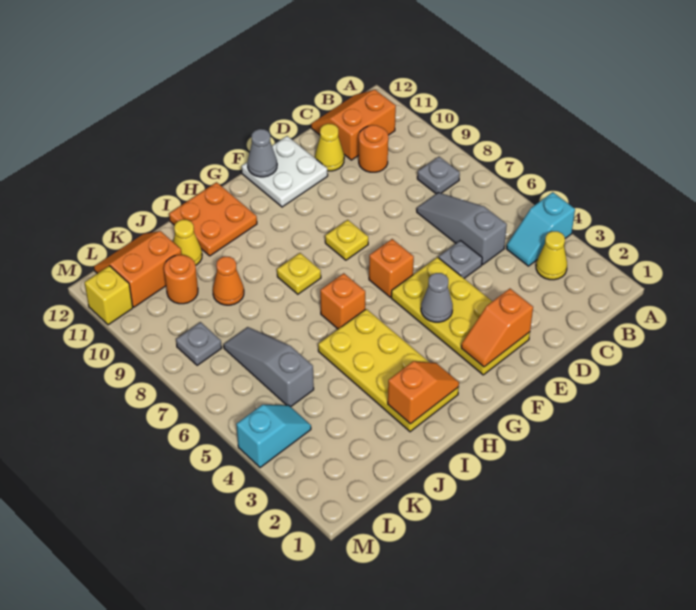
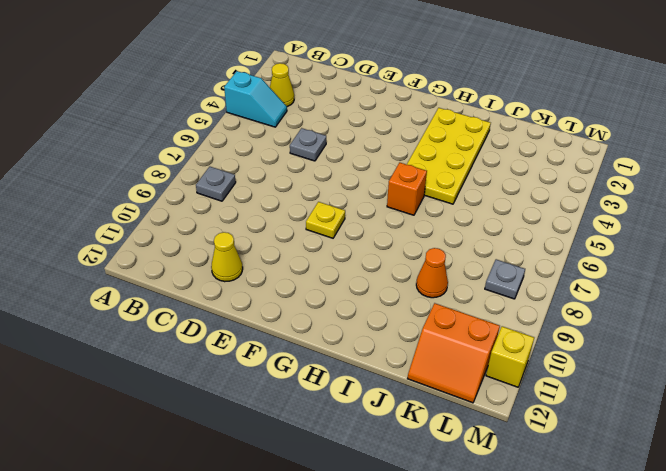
none -> orange slope B11:C12 level 1 top 11
none -> grey slope C5:C7 level 1 top 5
none -> orange round brick C10 level 1

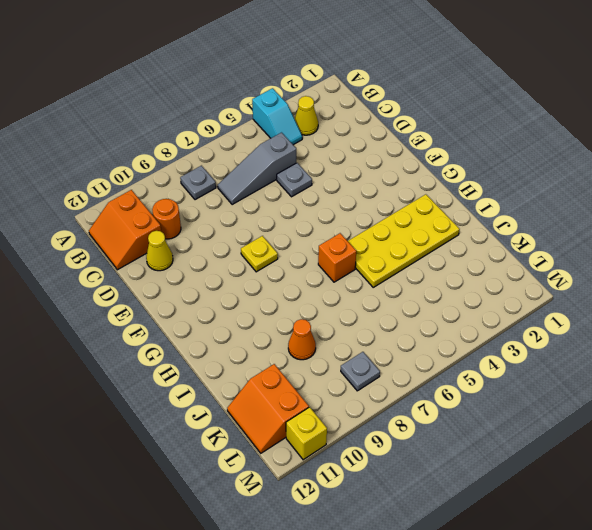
none -> yellow plate E2:F5 level 1
none -> white plate E11:F12 level 1
none -> orange brick F6 level 1

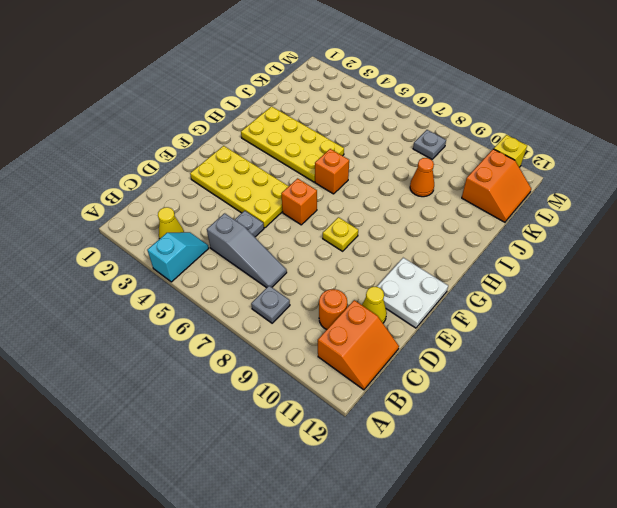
none -> yellow plate H8 level 1
none -> orange plate H11:I12 level 1
none -> yellow cone J11 level 1

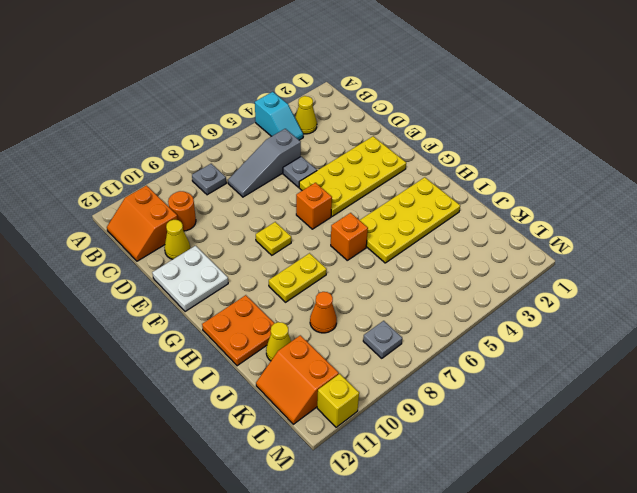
yellow plate H8:H9 level 1 -> yellow plate H8 level 1
none -> grey slope K5:K7 level 1 top 5
none -> orange round brick K10 level 1
none -> cyan slope L4:M4 level 1 top M

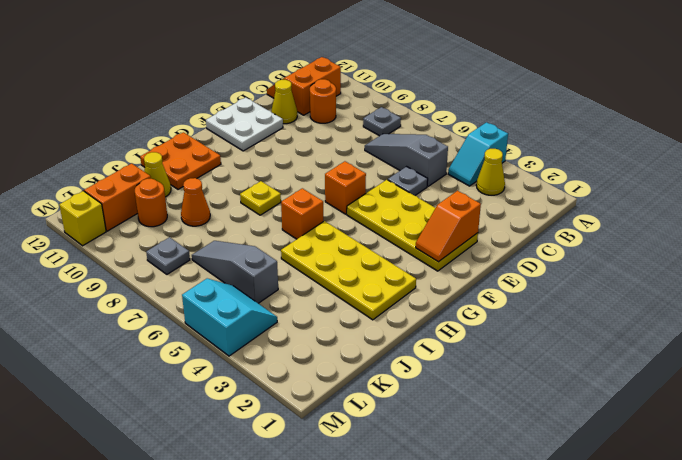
cyan slope L4:M5 level 1 top M -> cyan slope L4:M4 level 1 top M
none -> yellow plate F8 level 1
none -> grey cone F4 level 2
none -> grey cone F12 level 2

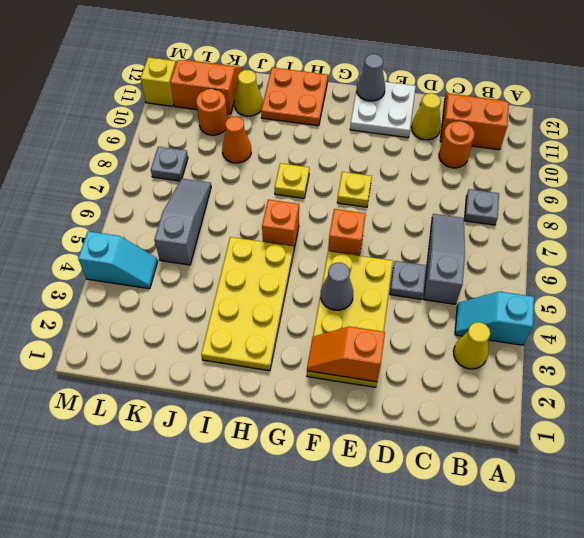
none -> orange slope H2:I2 level 2 top I

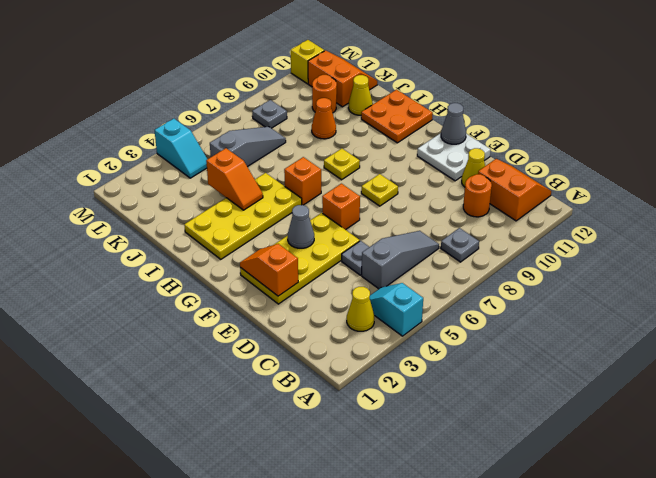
orange slope I4:J4 level 2 top J -> orange slope H2:I2 level 2 top I

